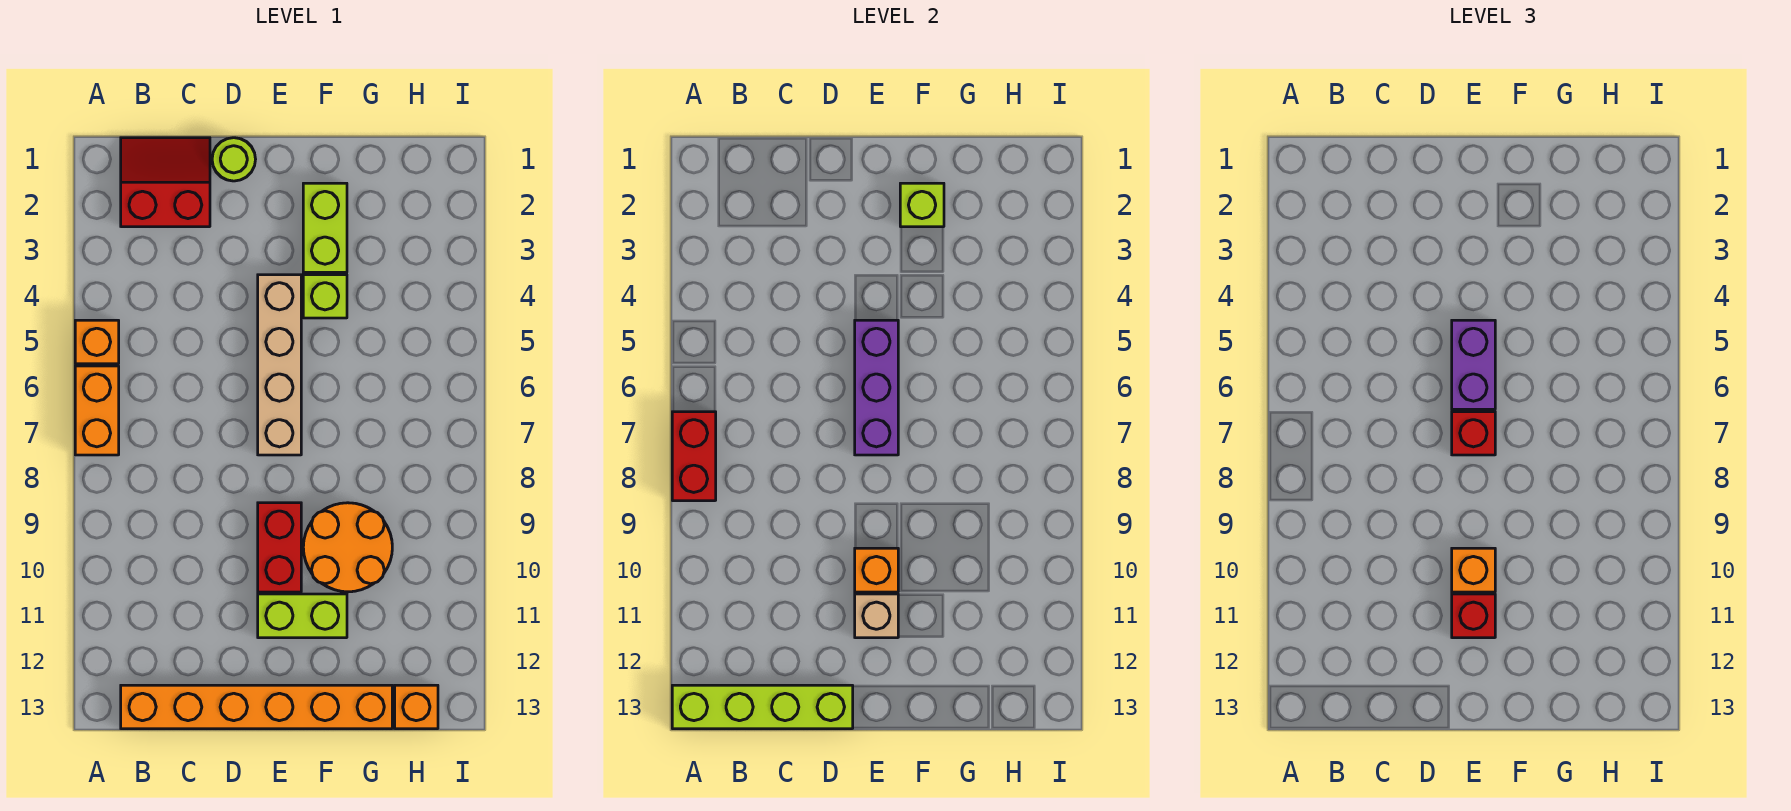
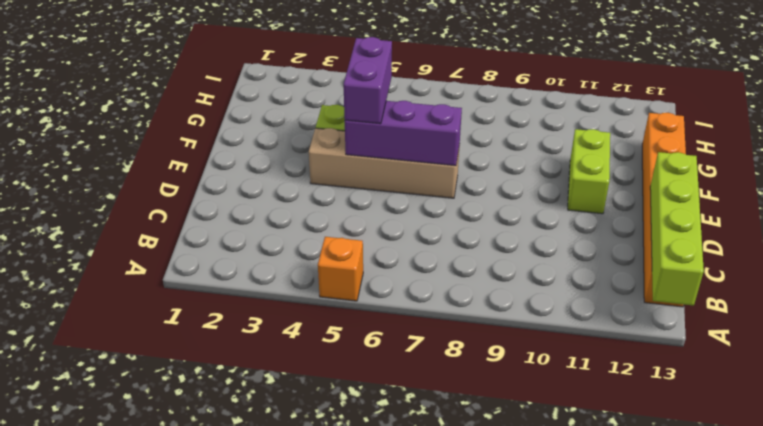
purple brick E5:F5 level 3 -> purple brick E5:E6 level 3
none -> orange brick A6:A7 level 1
none -> red slope B1:C2 level 1 top 2
none -> lime round brick D1 level 1

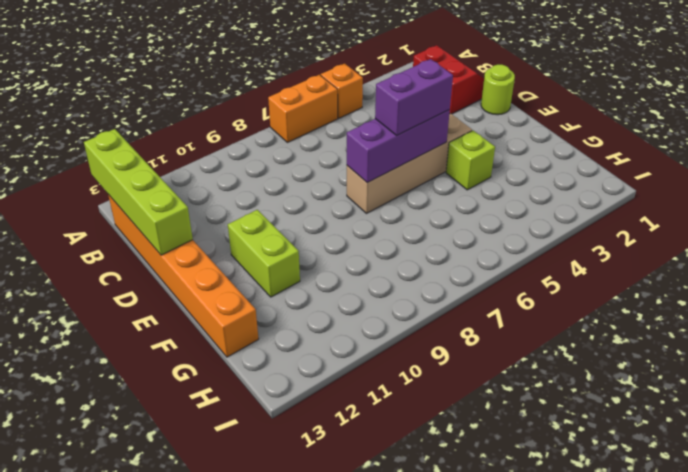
none -> red brick E9:E10 level 1
none -> lime brick F2:F3 level 1
none -> orange round brick F9:G10 level 1

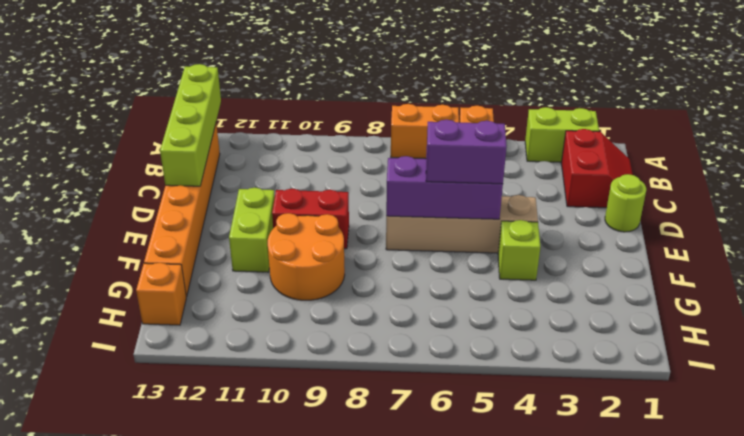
lime brick A2:A3 level 1 -> lime brick F2:F3 level 1
none -> red brick A7:A8 level 2
none -> orange brick E10 level 2
none -> tan brick E11 level 2

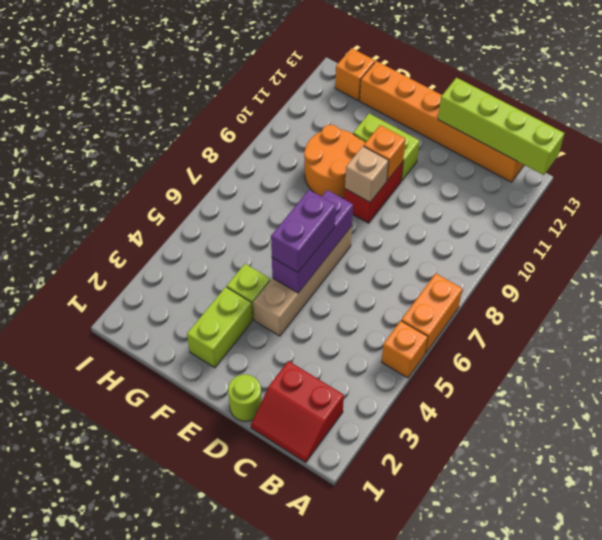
tan brick E9 level 2 -> tan brick E11 level 2
none -> red brick A7:A8 level 2
none -> lime brick F2 level 2
none -> red brick E7 level 3

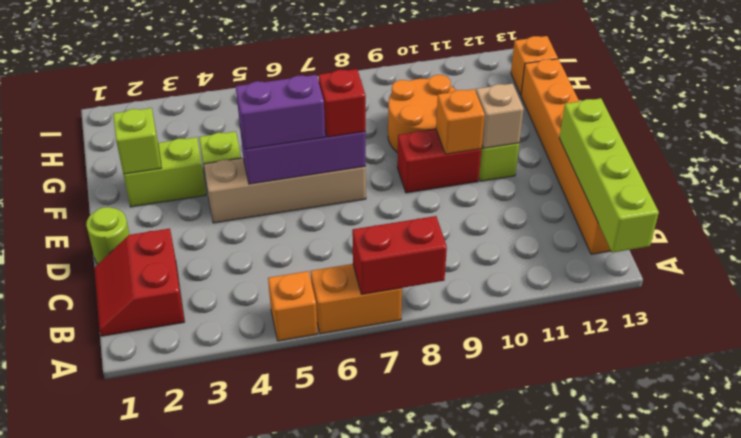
none -> orange brick E10 level 3
none -> red brick E11 level 3

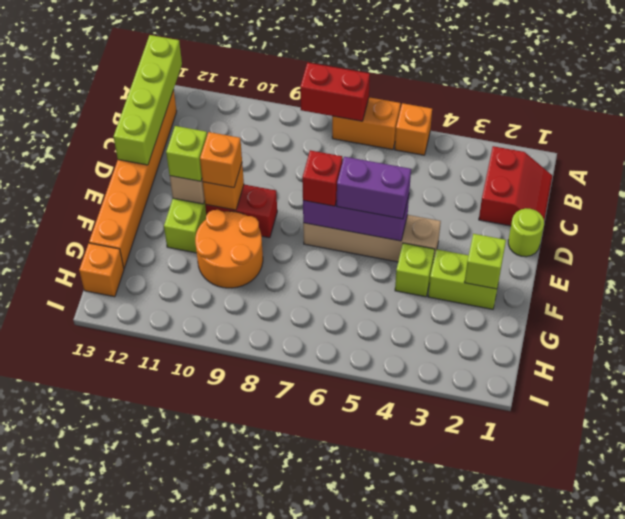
lime brick E11 level 3 -> red brick E11 level 3

